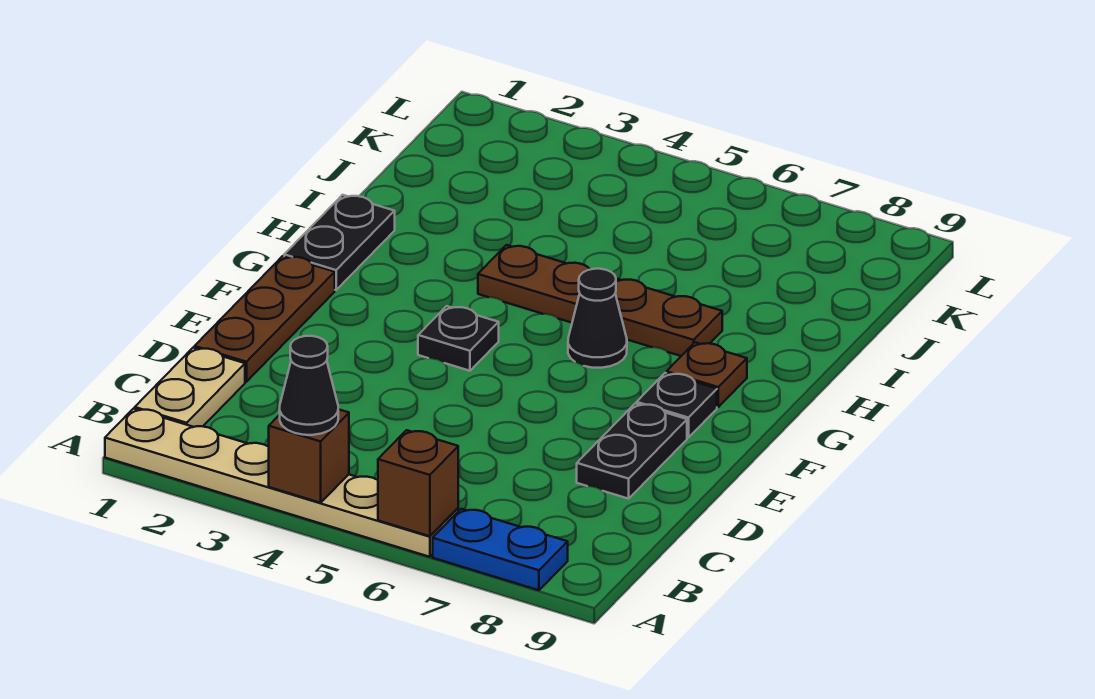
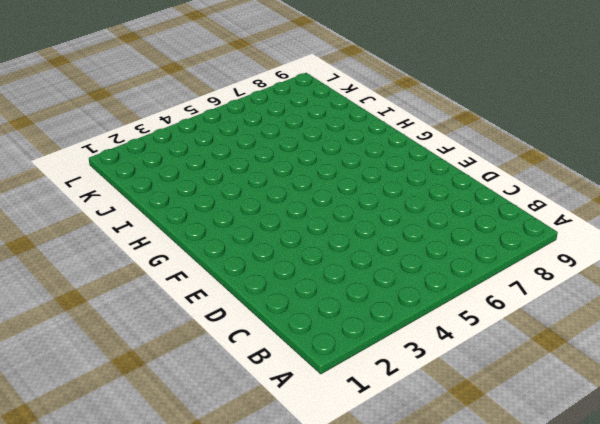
none -> tan plate A1:A6 level 1
none -> blue plate A7:A8 level 1
none -> tan plate B1:C1 level 1

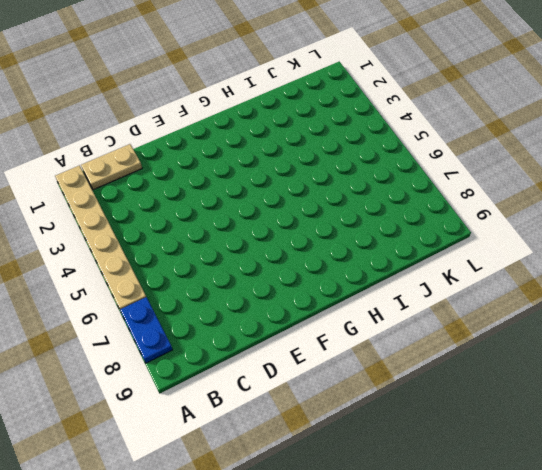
none -> brown plate D1:F1 level 1
none -> black plate D8:E8 level 1
none -> black plate F4 level 1

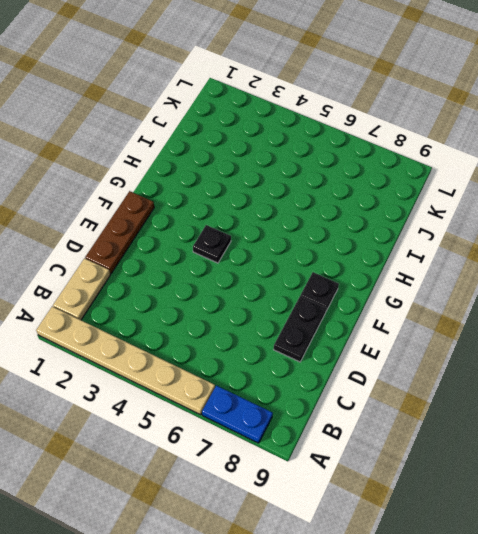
none -> black plate G1:H1 level 1
none -> black cone G6 level 1
none -> brown plate G8 level 1

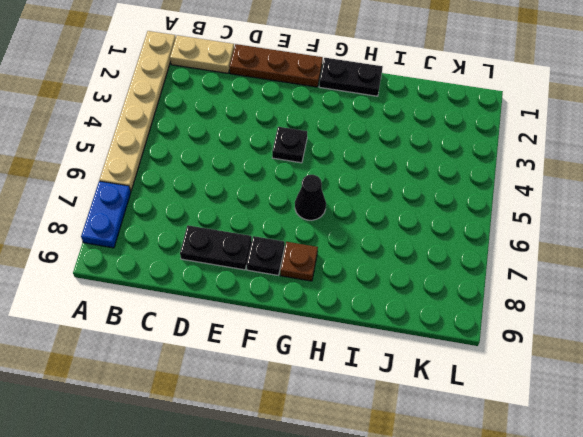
none -> brown plate H4:H7 level 1
none -> brown brick A4 level 2
none -> brown brick A6 level 2

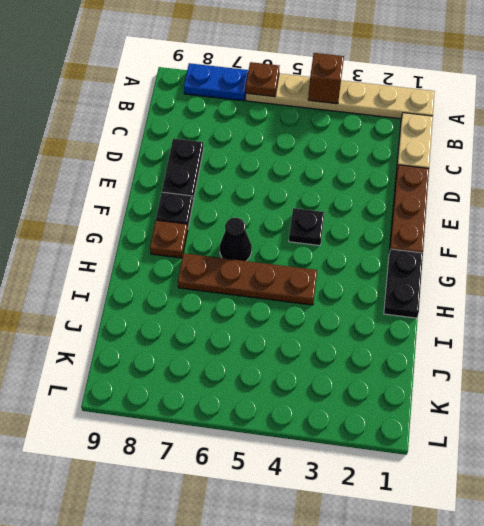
brown plate A6 level 2 -> brown brick A6 level 2
none -> black cone A4 level 3

